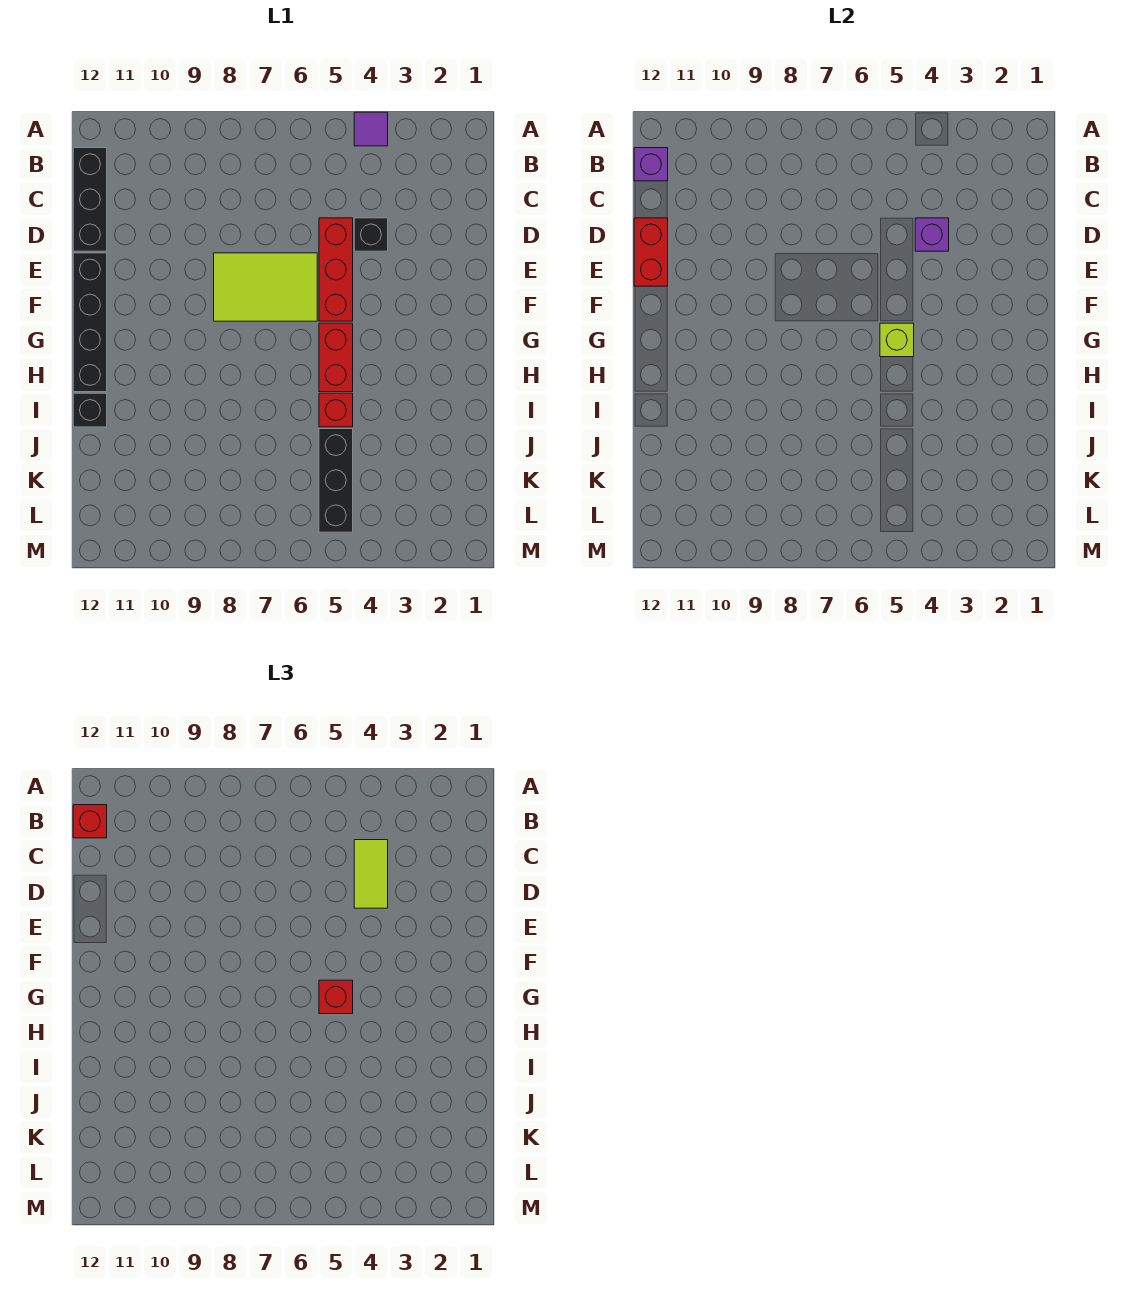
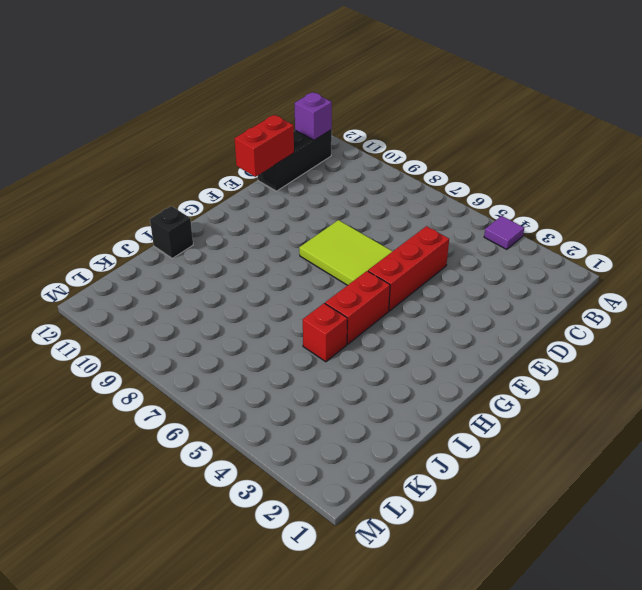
none -> black brick D4 level 1
none -> black brick E12:H12 level 1
none -> black brick J5:L5 level 1

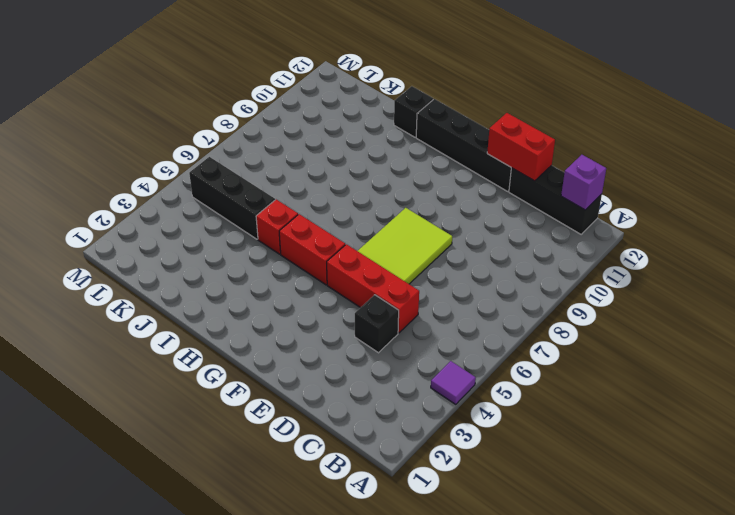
none -> purple brick D4 level 2
none -> lime brick G5 level 2
none -> red brick B12 level 3

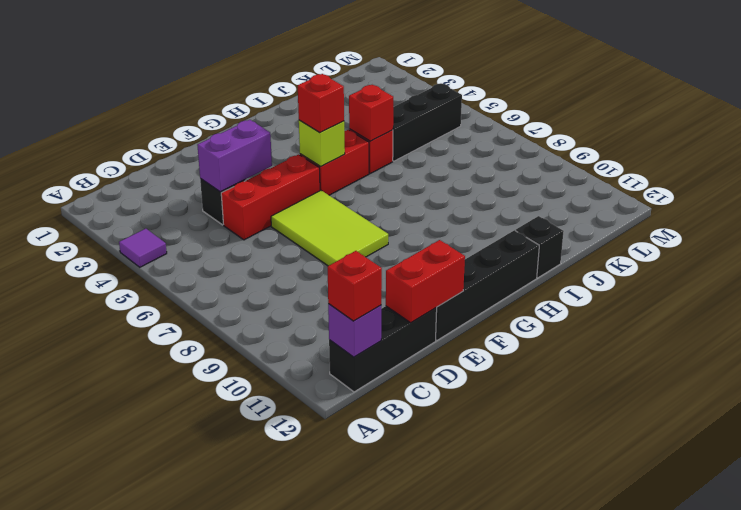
purple brick D4:E4 level 2 -> purple brick D4 level 2
red brick I5 level 2 -> none
none -> lime tile C4:D4 level 3

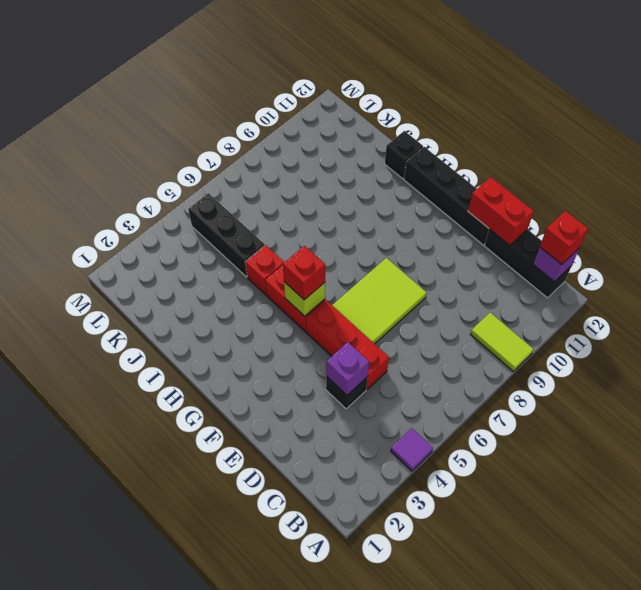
lime tile A9:B9 level 1 -> lime tile C4:D4 level 3

